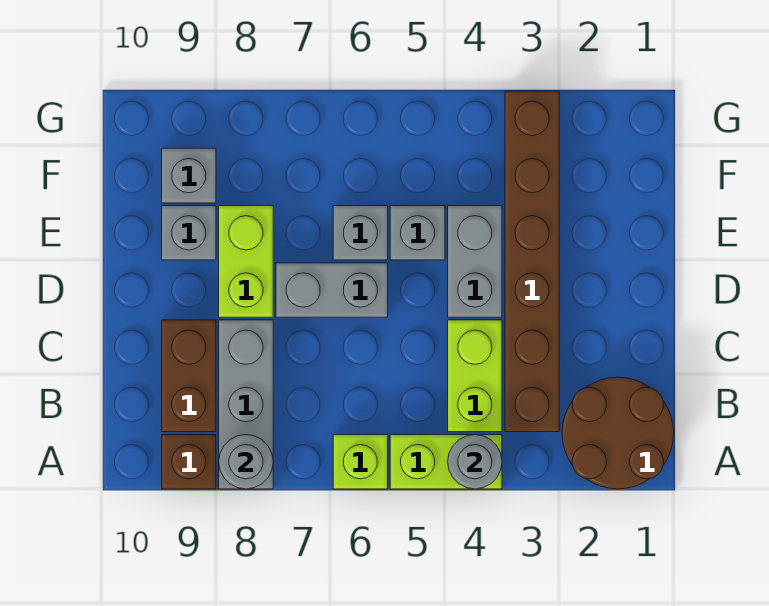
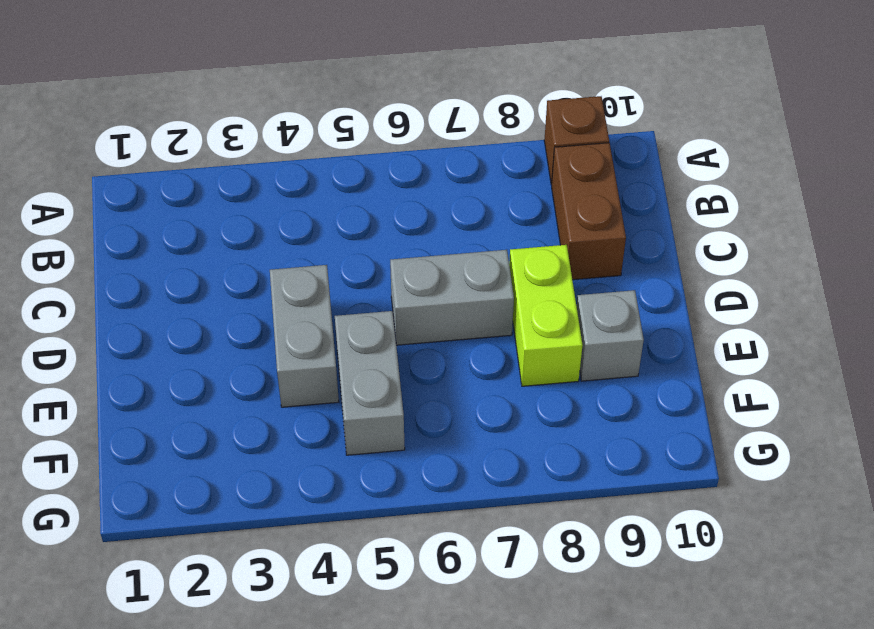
grey brick E5:F5 level 1 -> grey brick E5 level 1
none -> brown round brick A1:B2 level 1
none -> lime brick A4:A5 level 1
none -> lime brick A6 level 1

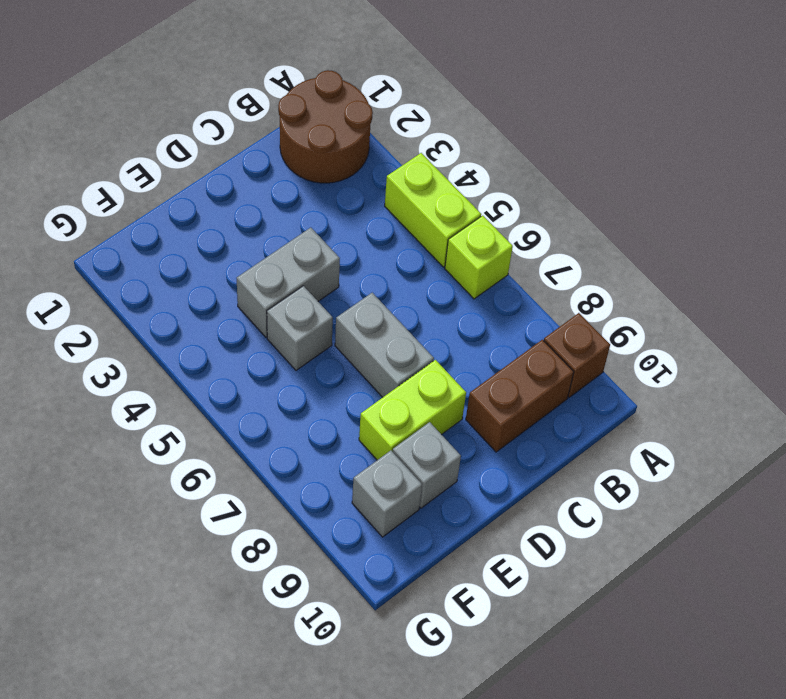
none -> grey brick A8:C8 level 1
none -> brown brick B3:G3 level 1
none -> lime brick B4:C4 level 1

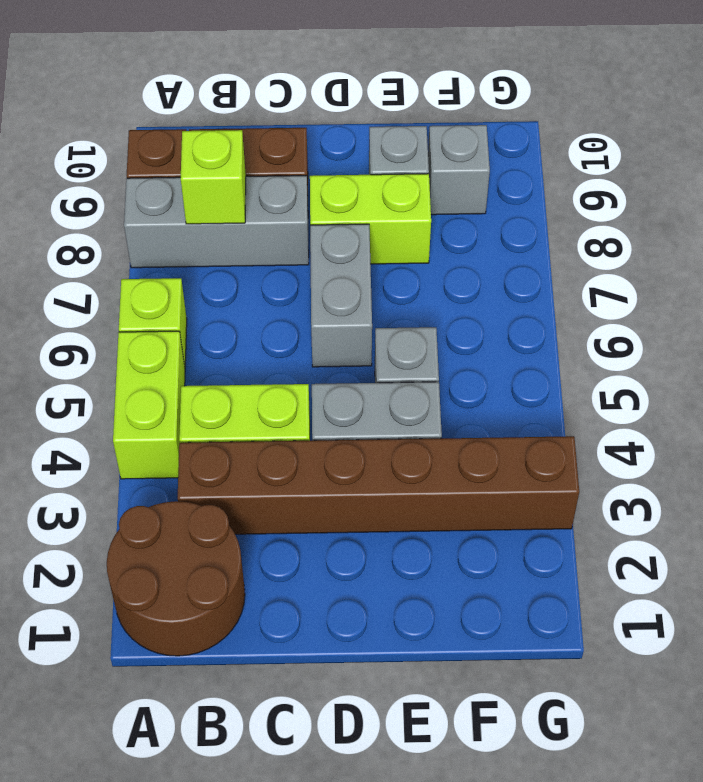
lime brick B8 level 2 -> none
none -> grey brick E6 level 1
none -> grey round brick A4 level 2
none -> grey round brick A8 level 2

